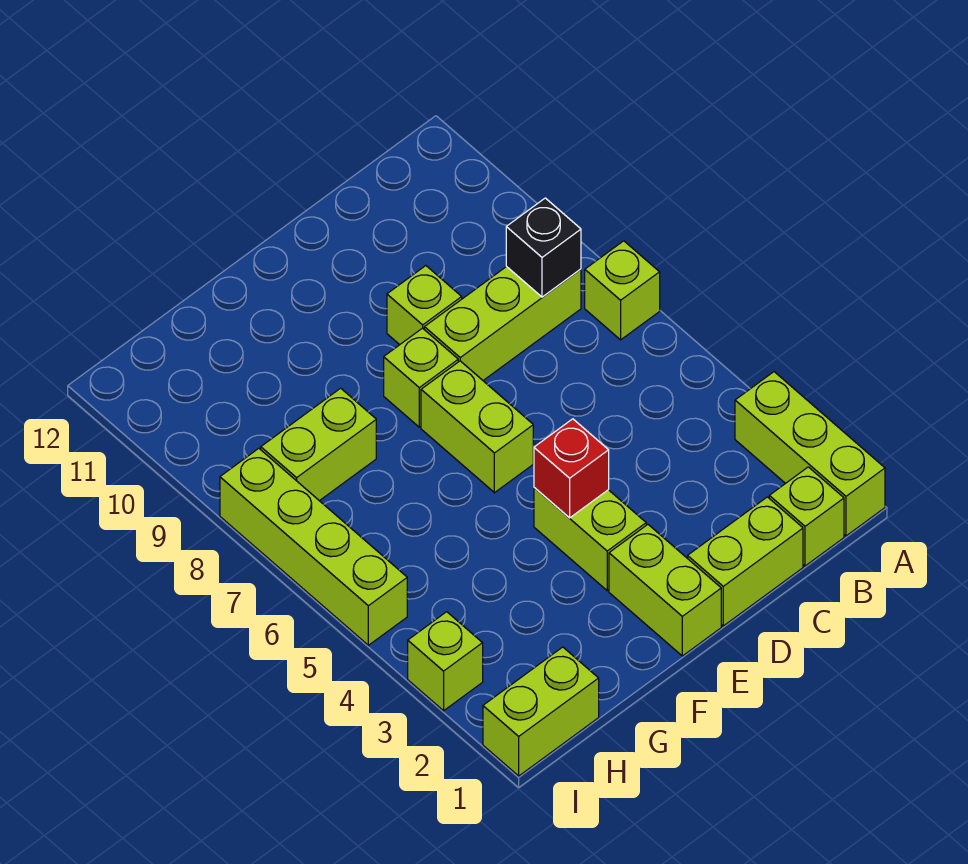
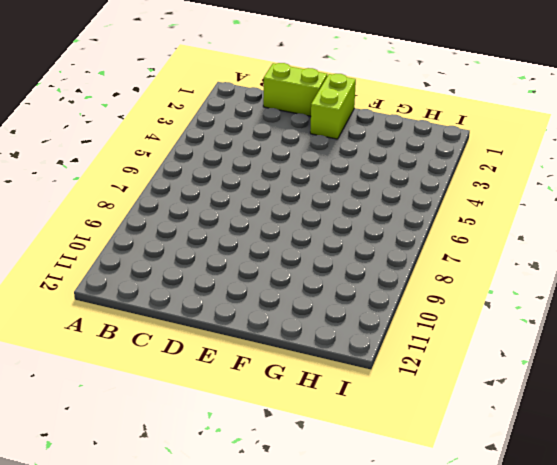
none -> lime brick A1:A3 level 1
none -> lime brick A7 level 1
none -> lime brick B1 level 1

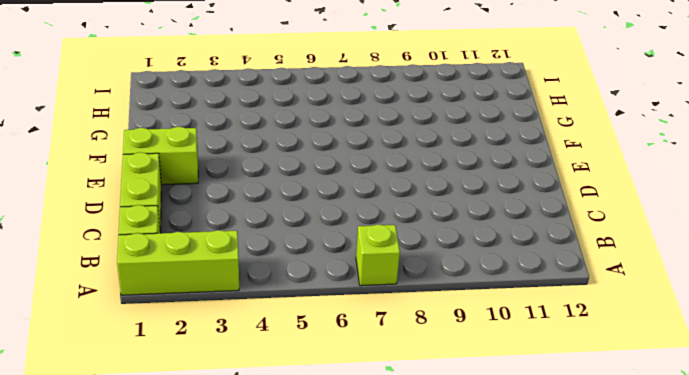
none -> lime brick B8:D8 level 1
none -> lime brick D9 level 1
none -> lime brick E3:E4 level 1

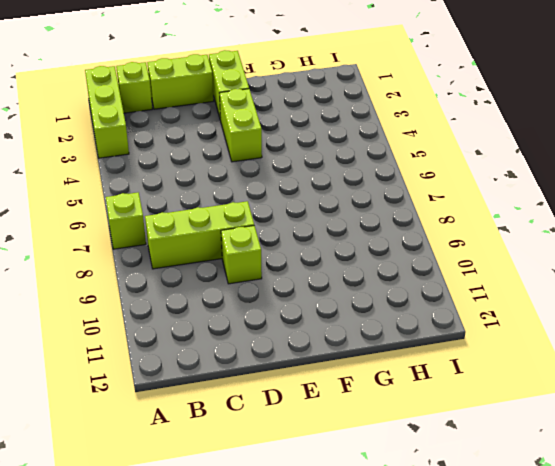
none -> lime brick E6:E7 level 1
none -> lime brick E8 level 1
none -> lime brick G8:H8 level 1

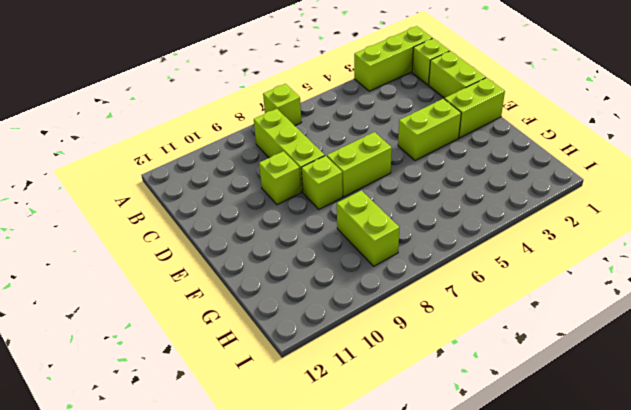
none -> lime brick H1:I1 level 1
none -> lime brick I3 level 1
none -> lime brick I5:I8 level 1

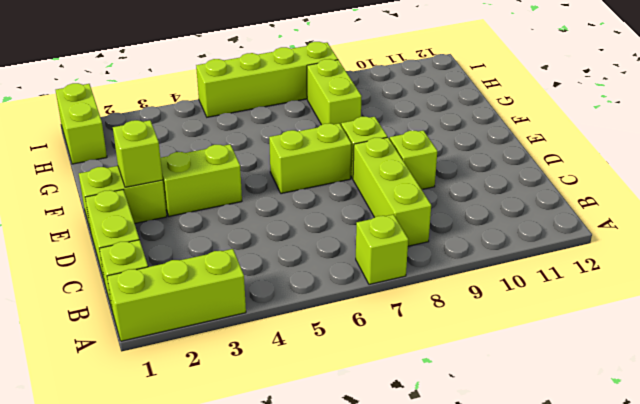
lime brick E2 level 2 -> lime brick I3 level 1
none -> black brick B8 level 2
none -> red brick E4 level 2

